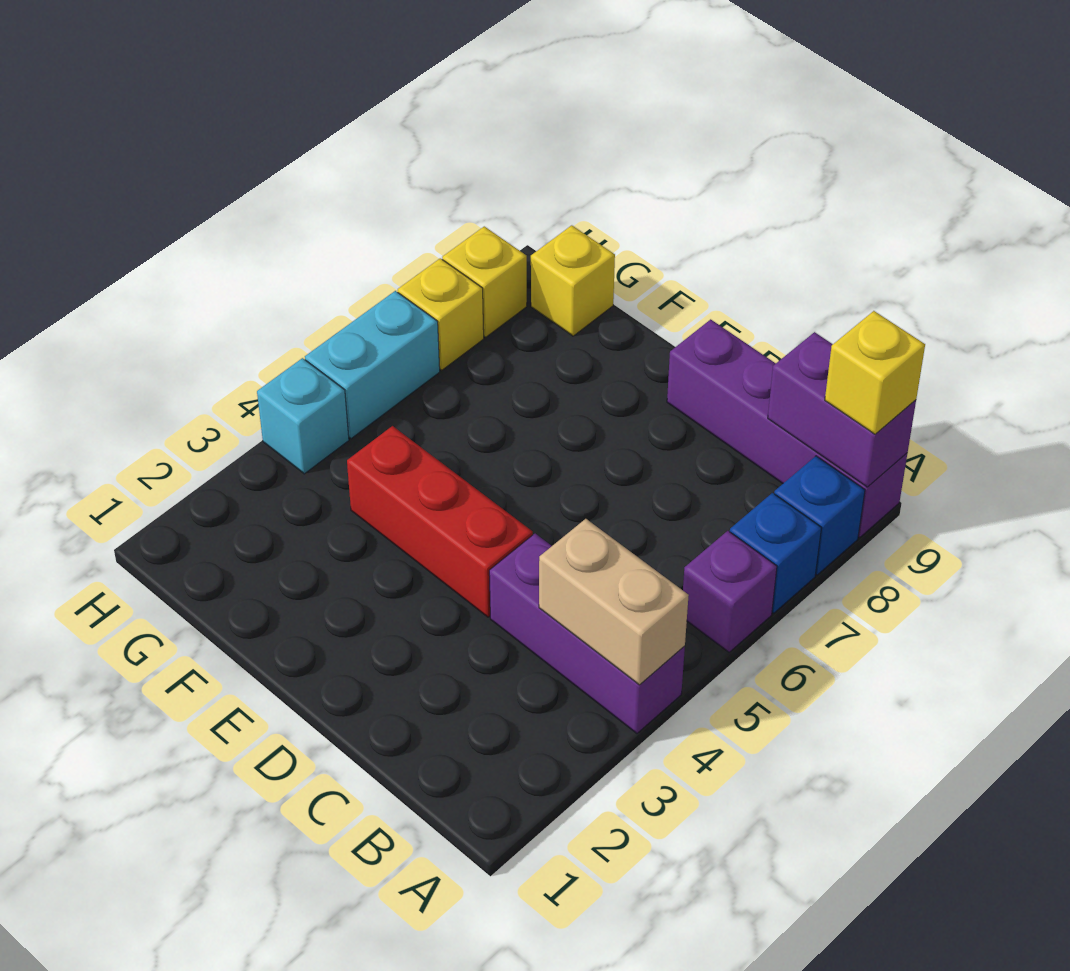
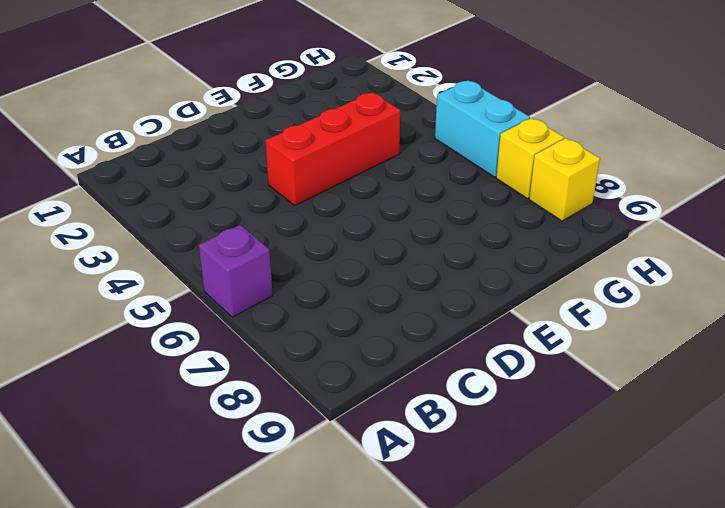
none -> purple brick A4:C4 level 1
none -> blue brick A7 level 1
none -> blue brick A8 level 1

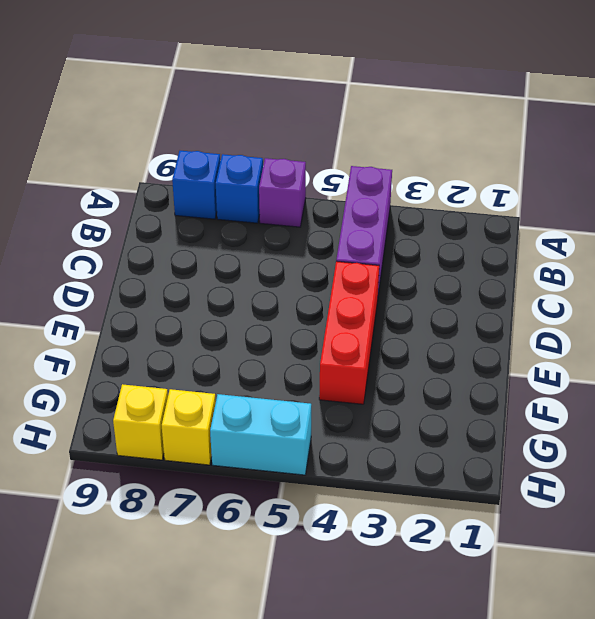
none -> purple brick A9:D9 level 1
none -> yellow brick G9 level 1
none -> cyan brick H4 level 1

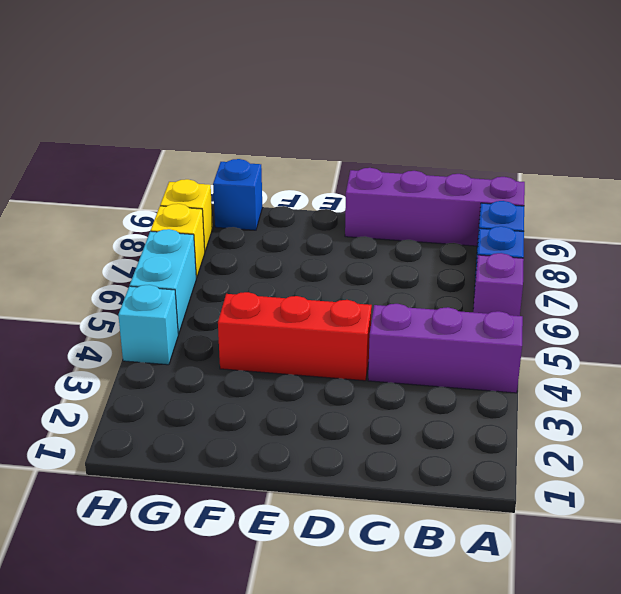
blue brick G9 level 1 -> yellow brick G9 level 1
none -> tan brick A4:B4 level 2
none -> purple brick A9:B9 level 2
none -> yellow brick A9 level 3

